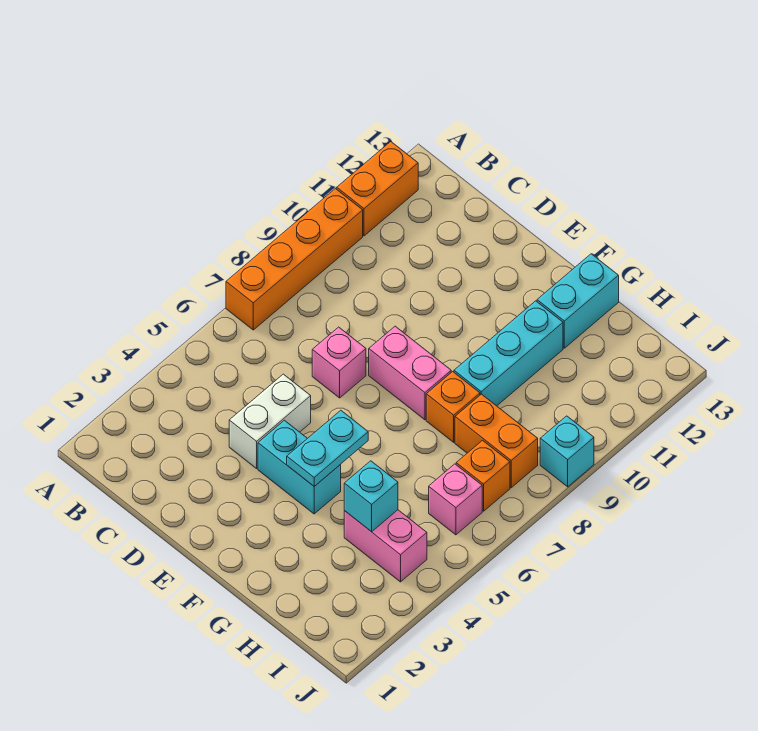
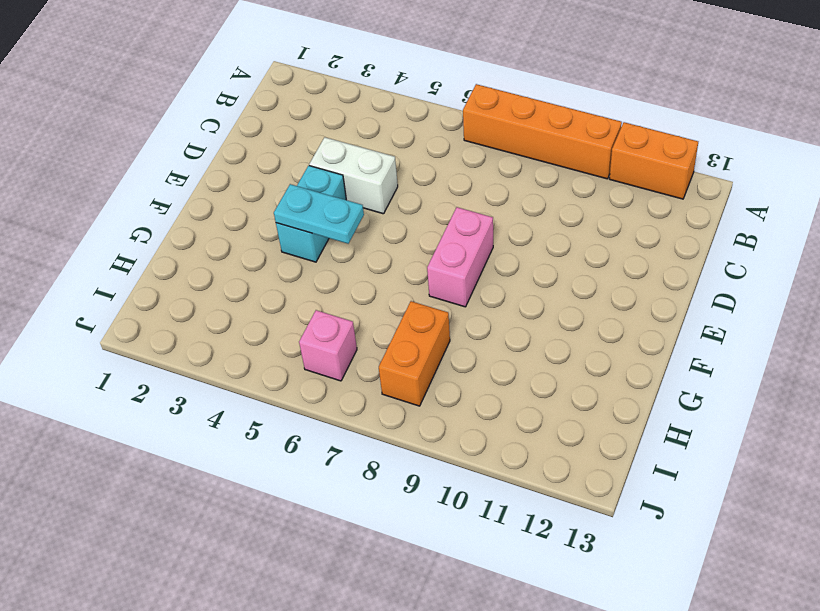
none -> pink brick D7 level 1
none -> orange brick G8 level 1
none -> cyan brick G9:G11 level 1

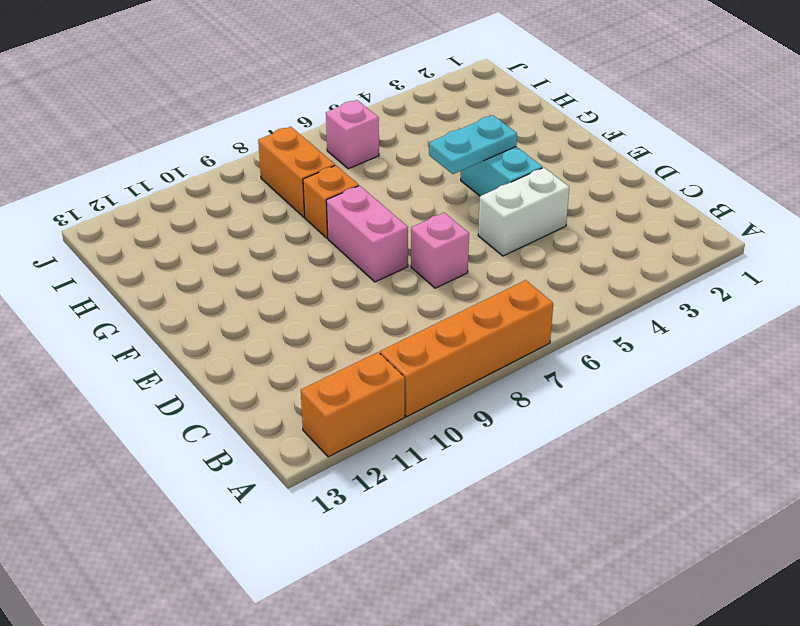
none -> cyan brick G9:G11 level 1
none -> cyan brick G12:G13 level 1
none -> pink brick H4:I4 level 1

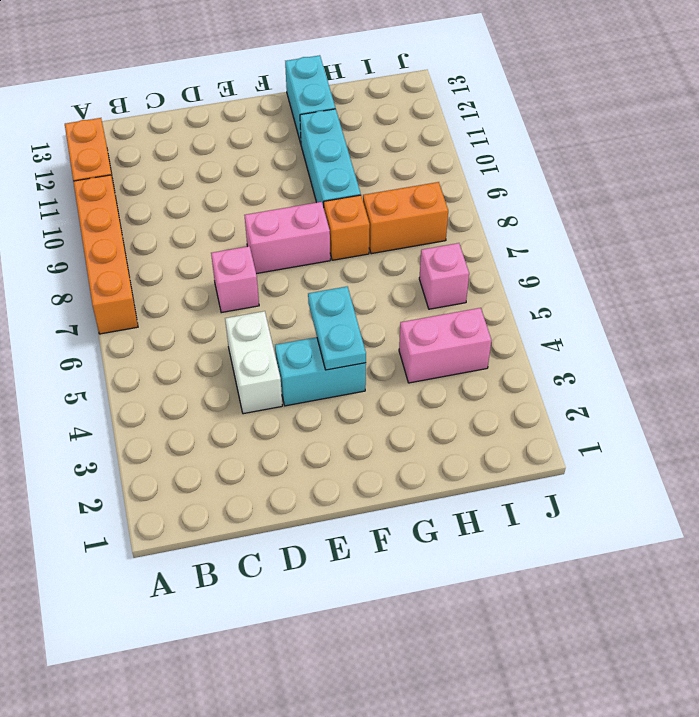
none -> orange brick I7 level 1
none -> cyan brick J9 level 1
none -> cyan brick H4 level 2

